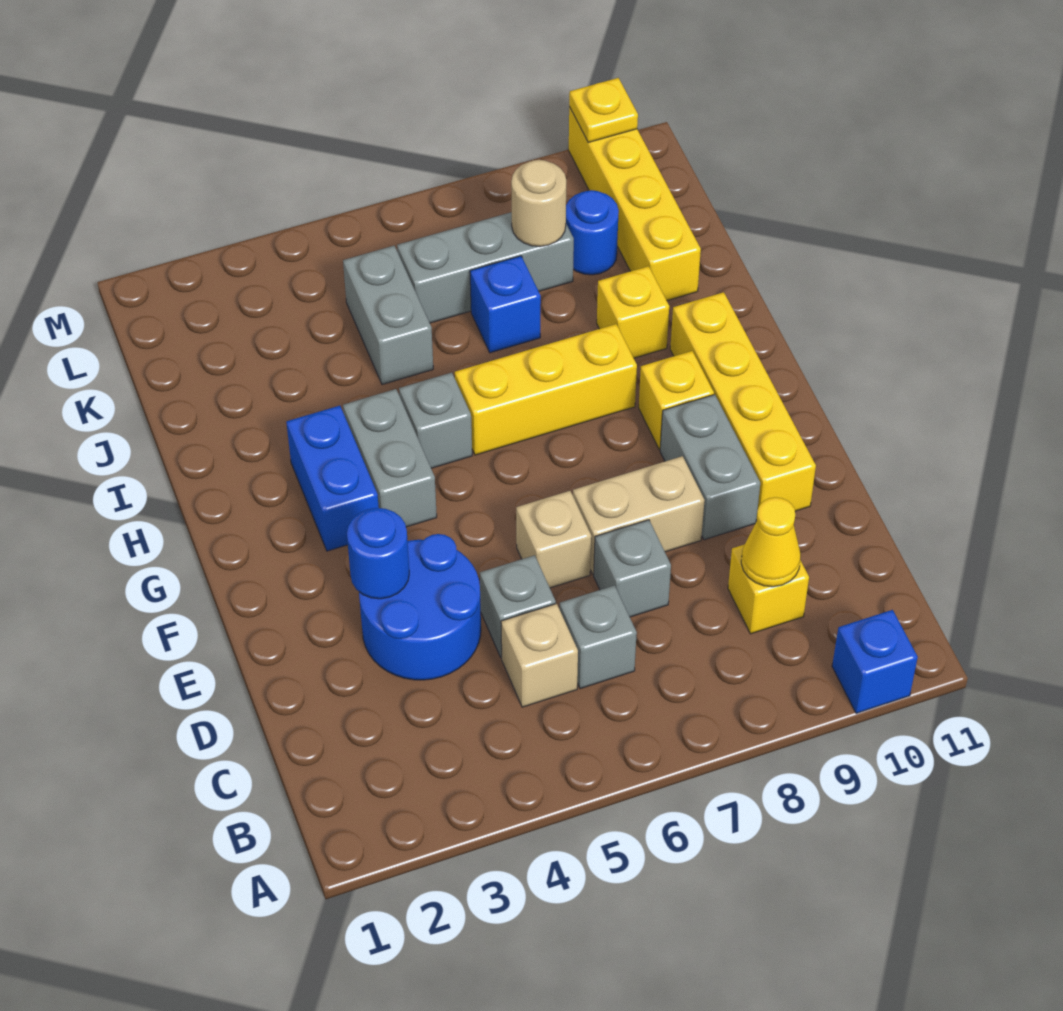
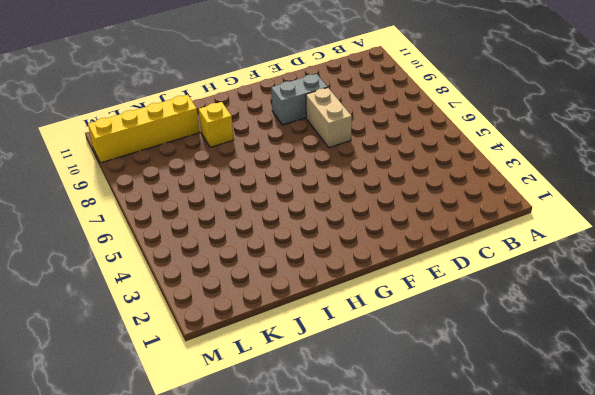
none -> blue brick A10 level 1
none -> tan brick C5 level 1
none -> grey brick C6 level 1

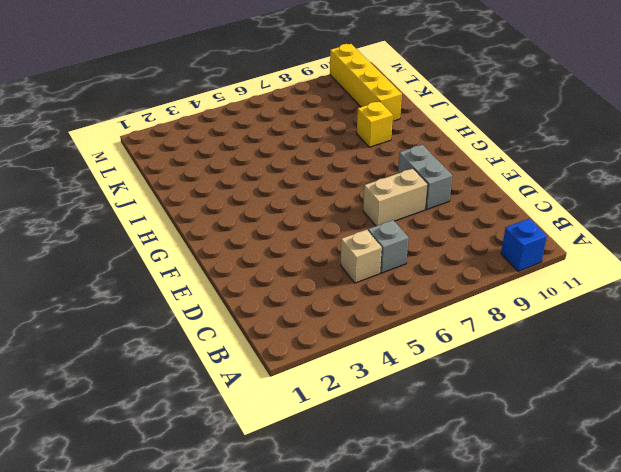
none -> yellow brick C9 level 1
none -> blue round brick D3:E4 level 1
none -> grey brick D5 level 1

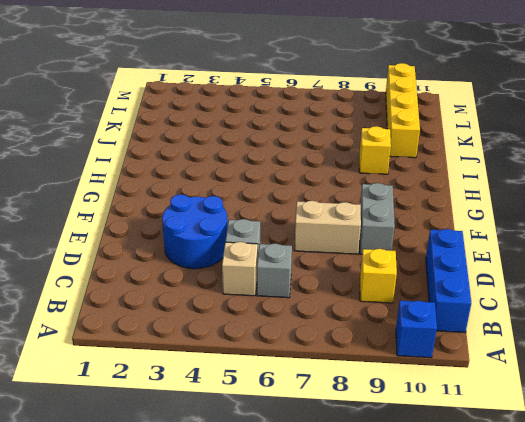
blue brick B11:D11 level 1 -> none
none -> grey brick D7 level 1
none -> tan brick E6 level 1
none -> yellow brick E10:H10 level 1

